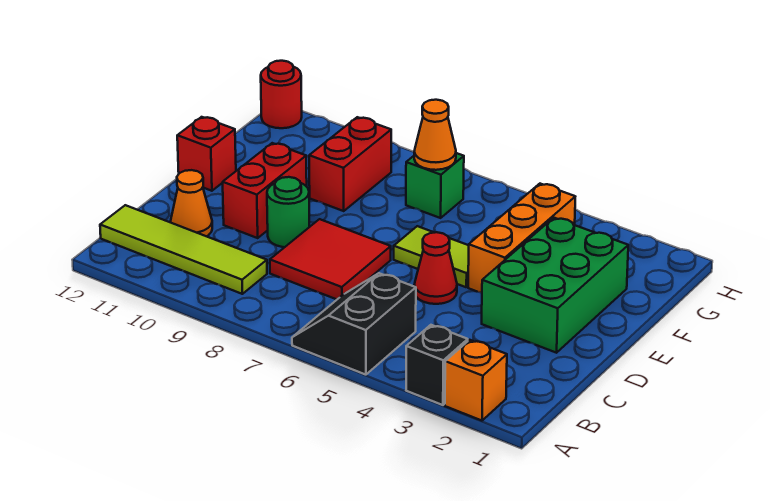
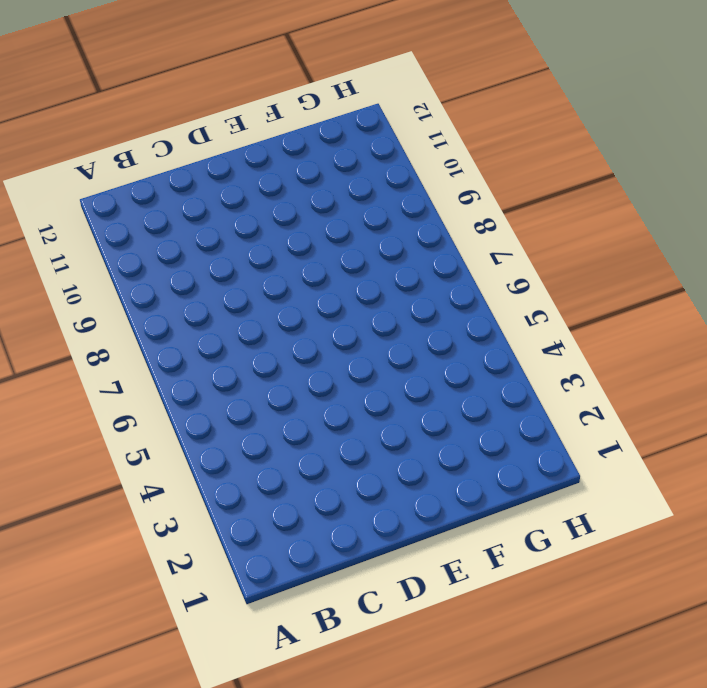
none -> orange brick A2 level 1
none -> black brick A3 level 1
none -> black slope A5:B6 level 1 top 5

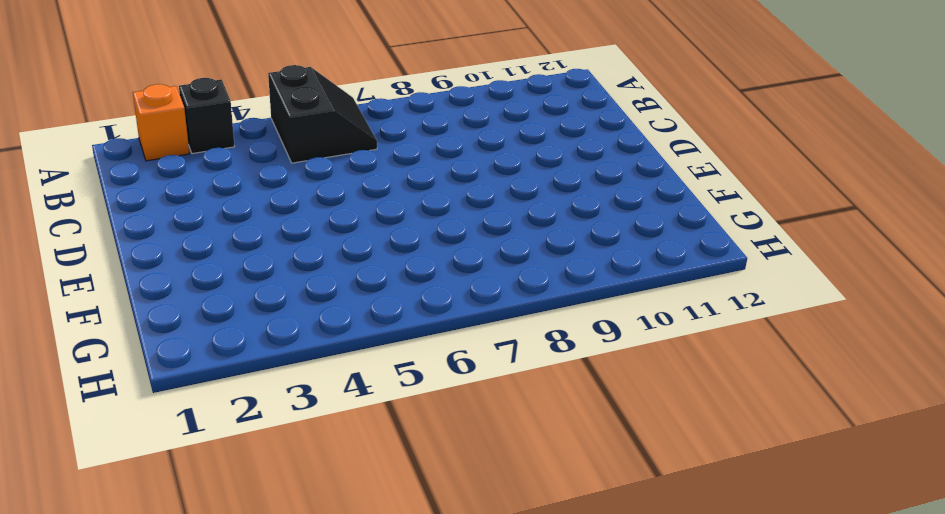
none -> lime tile B9:B12 level 1
none -> red tile C7:D8 level 1
none -> orange cone C11 level 1

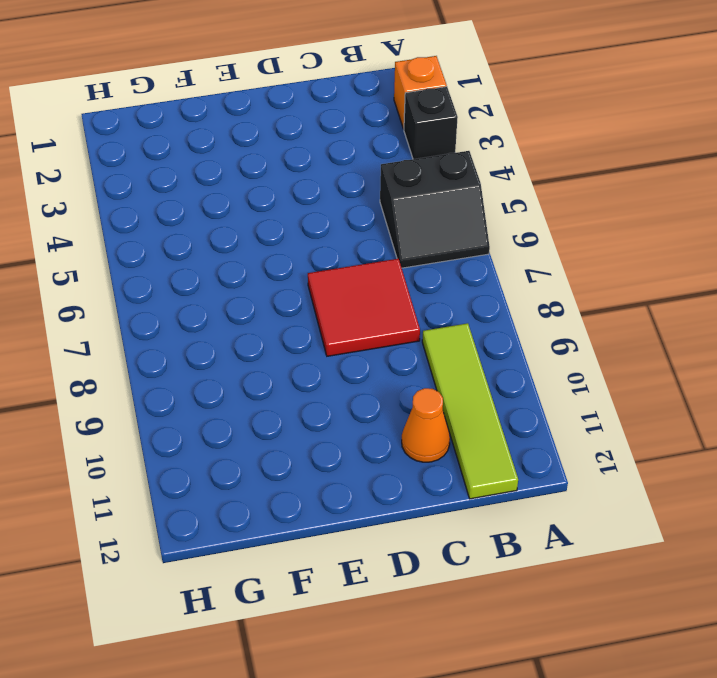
none -> green brick D2:F3 level 1
none -> red cone D5 level 1
none -> green round brick D9 level 1

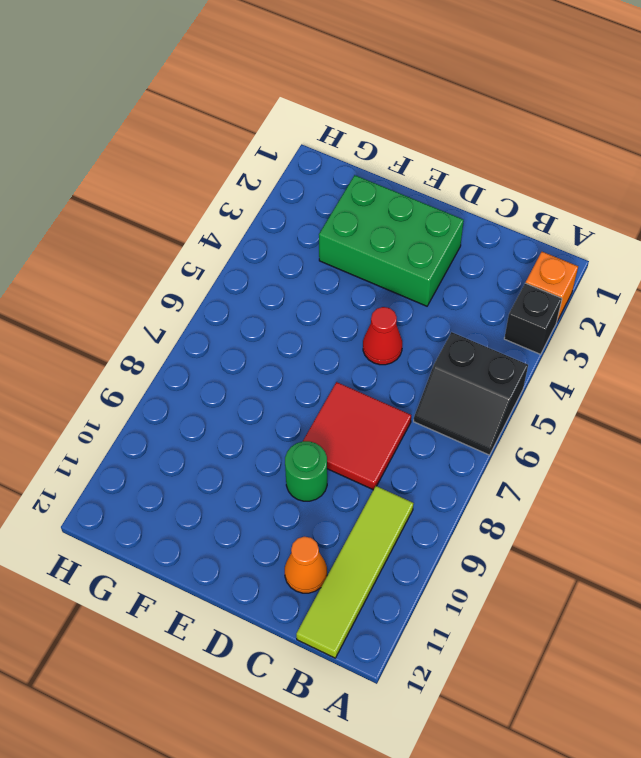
none -> red brick D10:E10 level 1
none -> orange brick E4:G4 level 1
none -> lime tile E5:E6 level 1

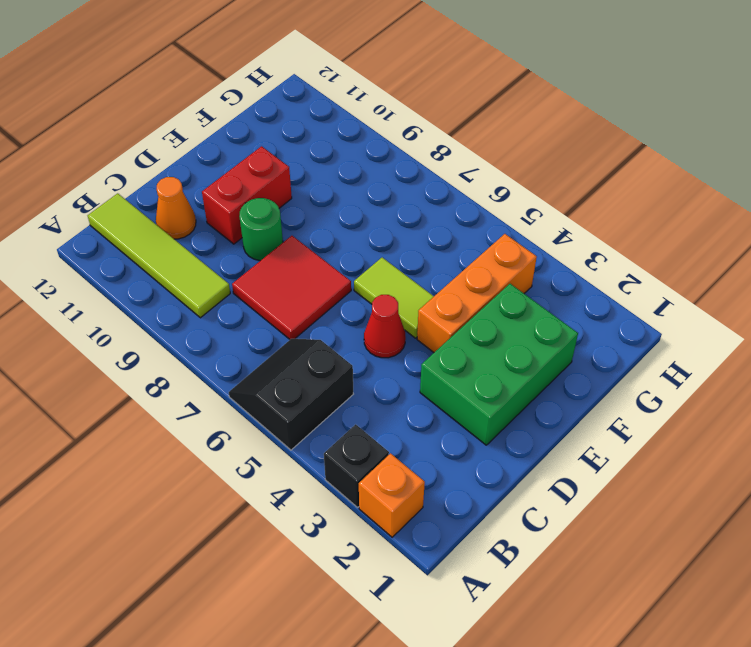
none -> red brick E12 level 1
none -> red brick F9:G9 level 1
none -> green brick G7 level 1

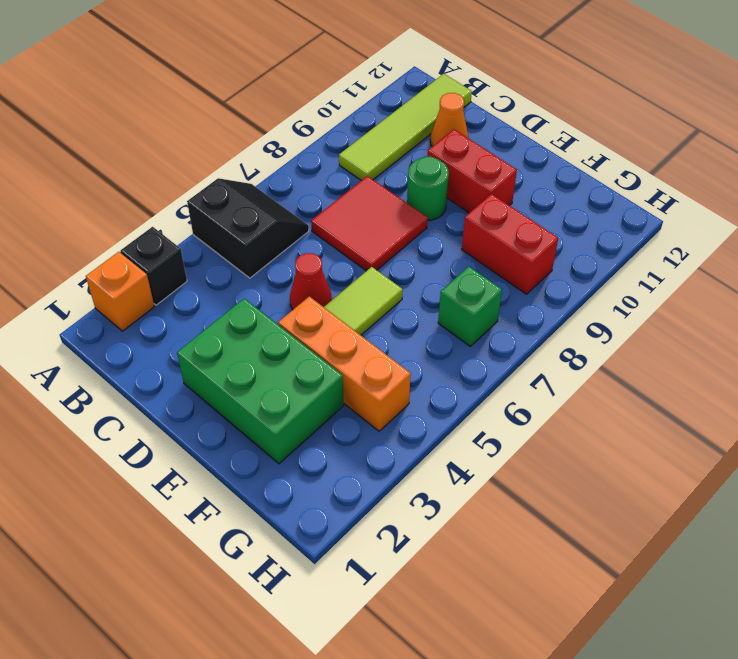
none -> red brick E12 level 1
none -> red round brick H12 level 1
none -> orange cone G7 level 2

